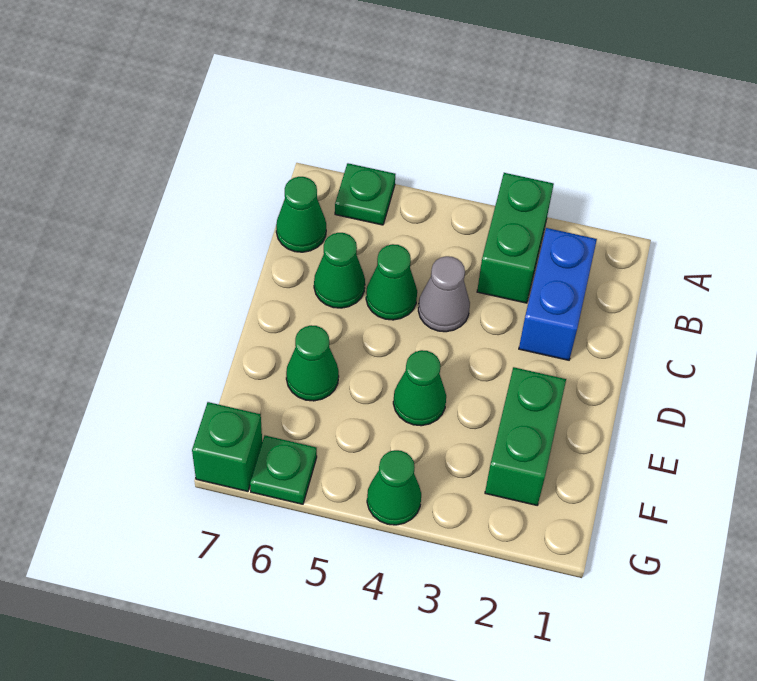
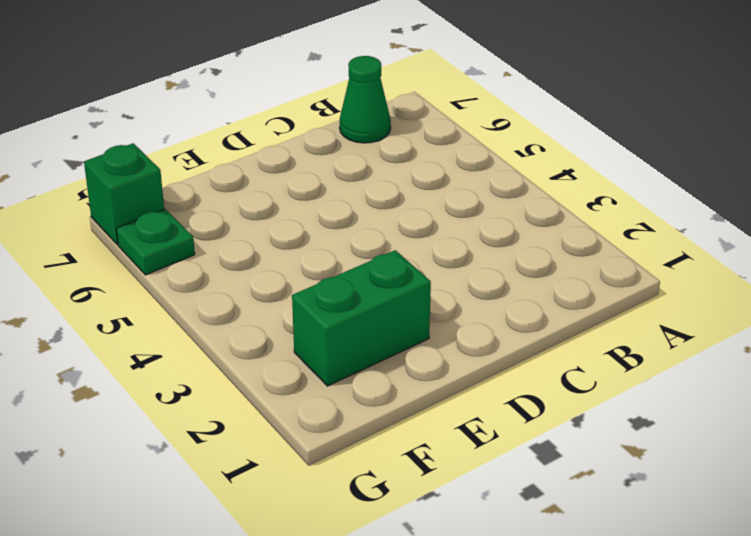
none -> green brick A3:B3 level 1
none -> green plate A6 level 1
none -> blue brick B2:C2 level 1

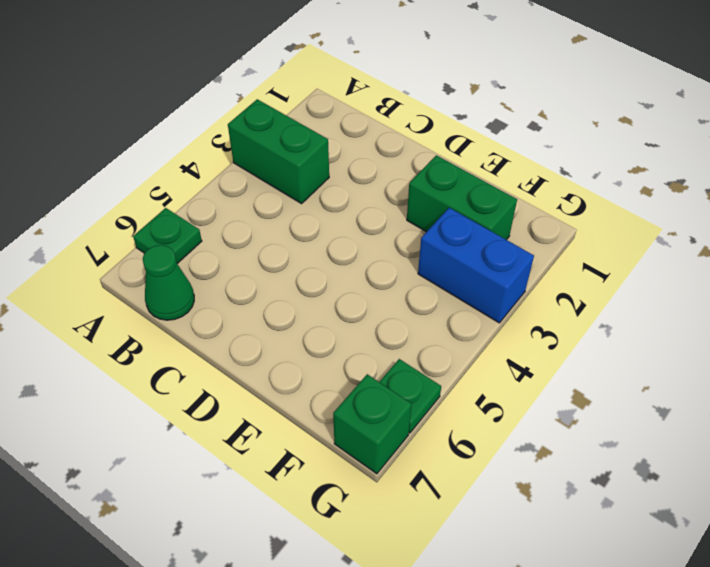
blue brick F3:G3 level 1 -> blue brick B2:C2 level 1
none -> grey cone C4 level 1
none -> green cone C5 level 1
none -> green cone C6 level 1

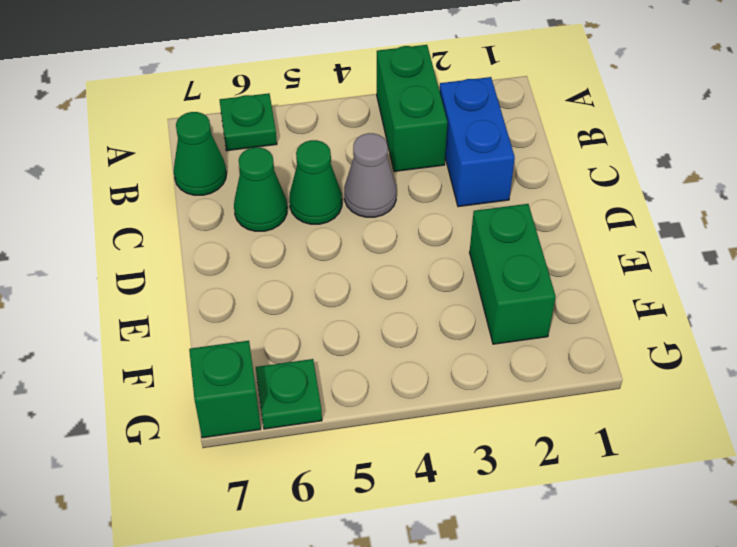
none -> green cone E4 level 1
none -> green cone E6 level 1
none -> green cone G4 level 1

